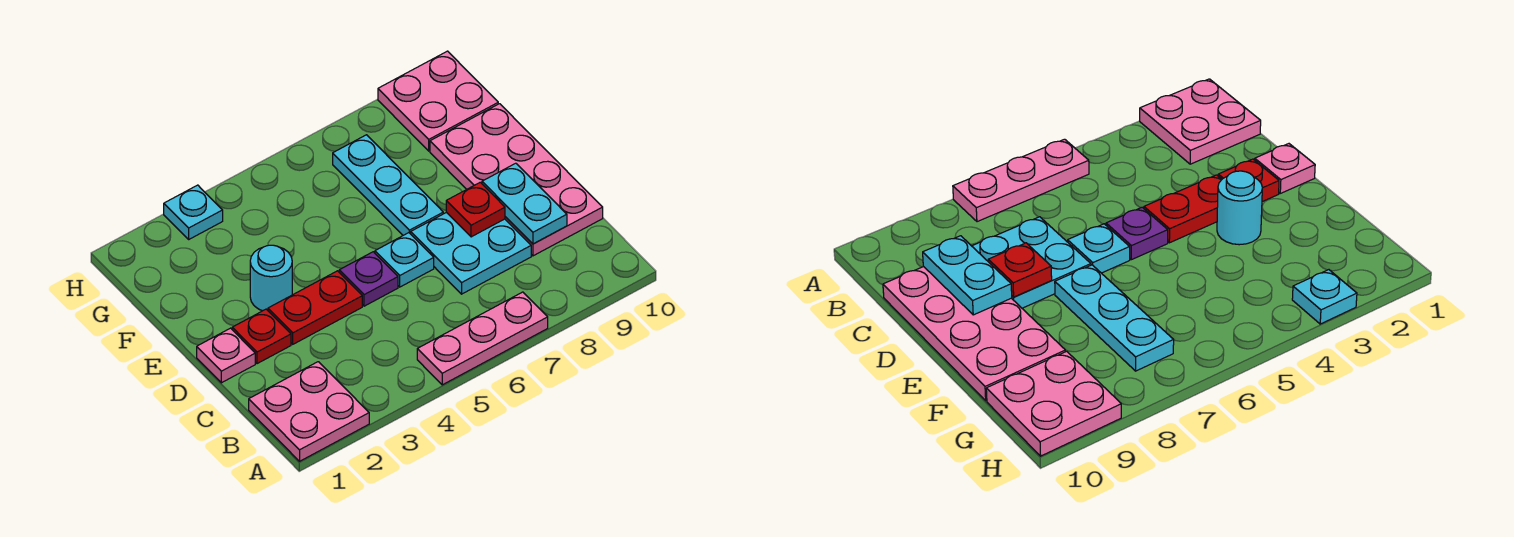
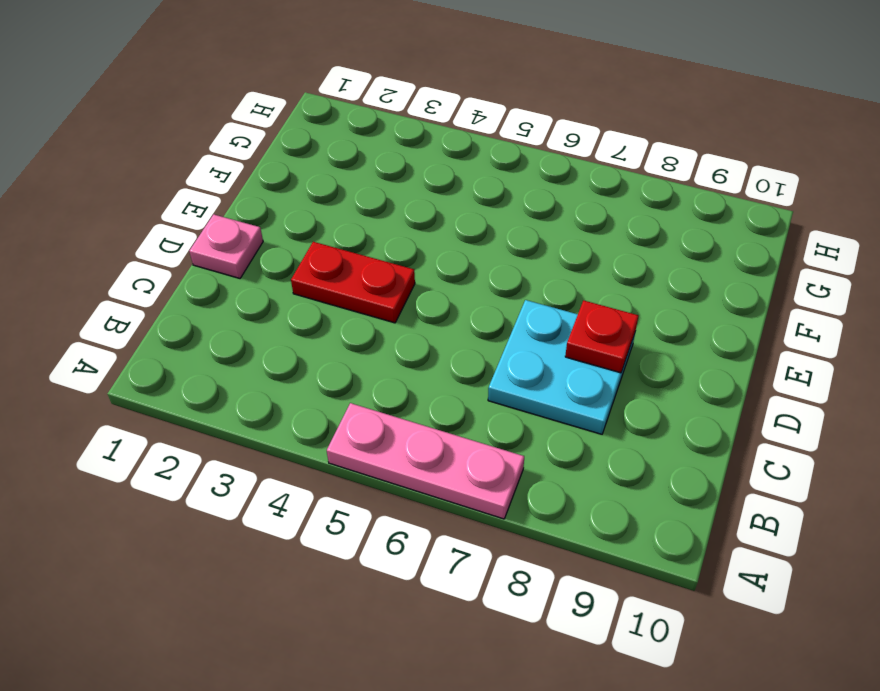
none -> pink plate A1:B2 level 1
none -> pink plate C9:F10 level 1
none -> red plate D2 level 1

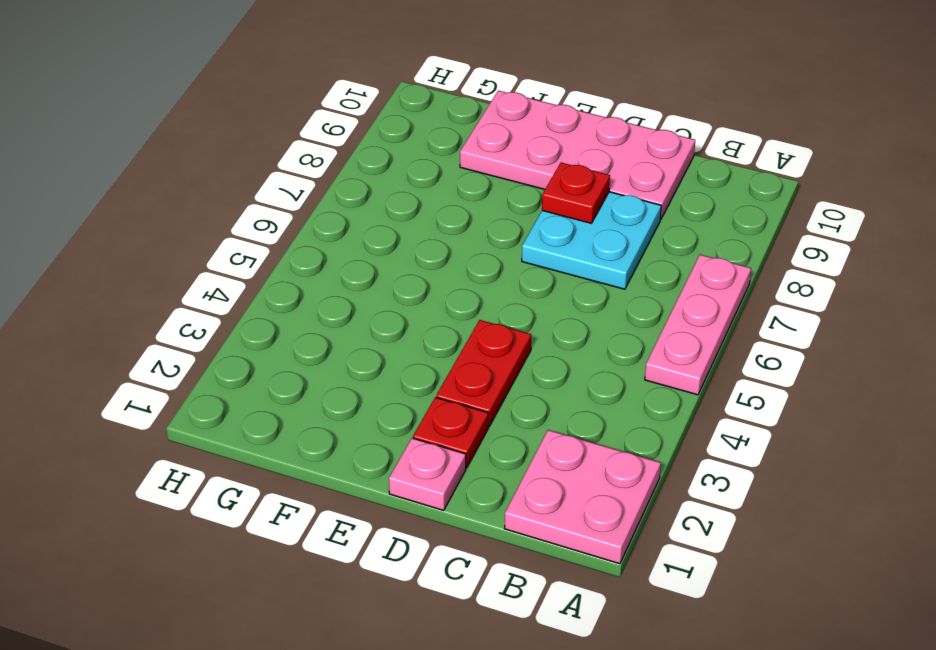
none -> purple plate D5 level 1
none -> cyan plate D6 level 1
none -> cyan round brick E3 level 1

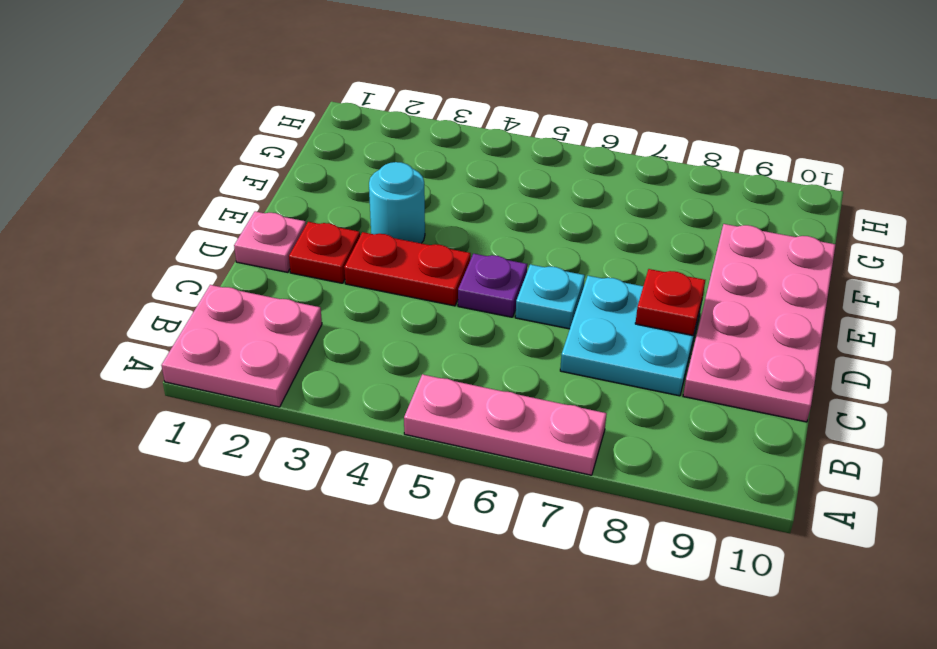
none -> cyan plate E7:G7 level 1
none -> pink plate G9:H10 level 1
none -> cyan plate H3 level 1

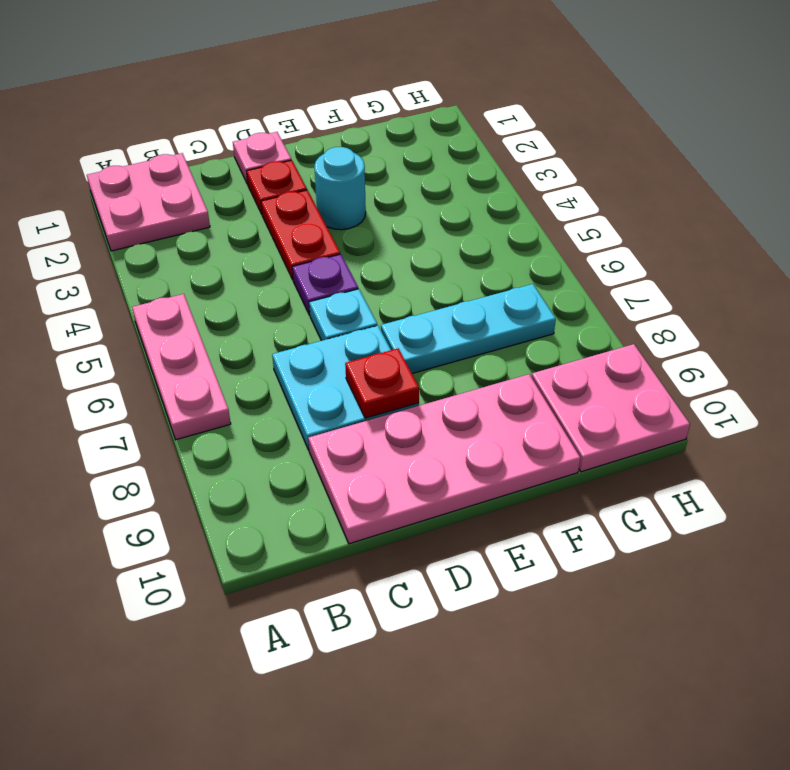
none -> cyan plate H3 level 1
none -> cyan plate C9:D9 level 2

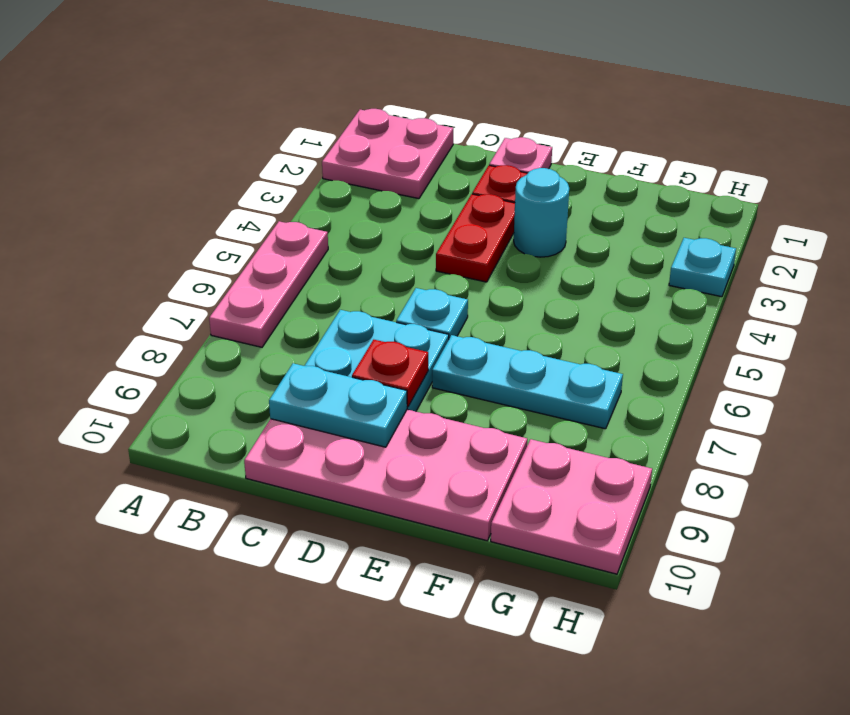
none -> purple plate D5 level 1

